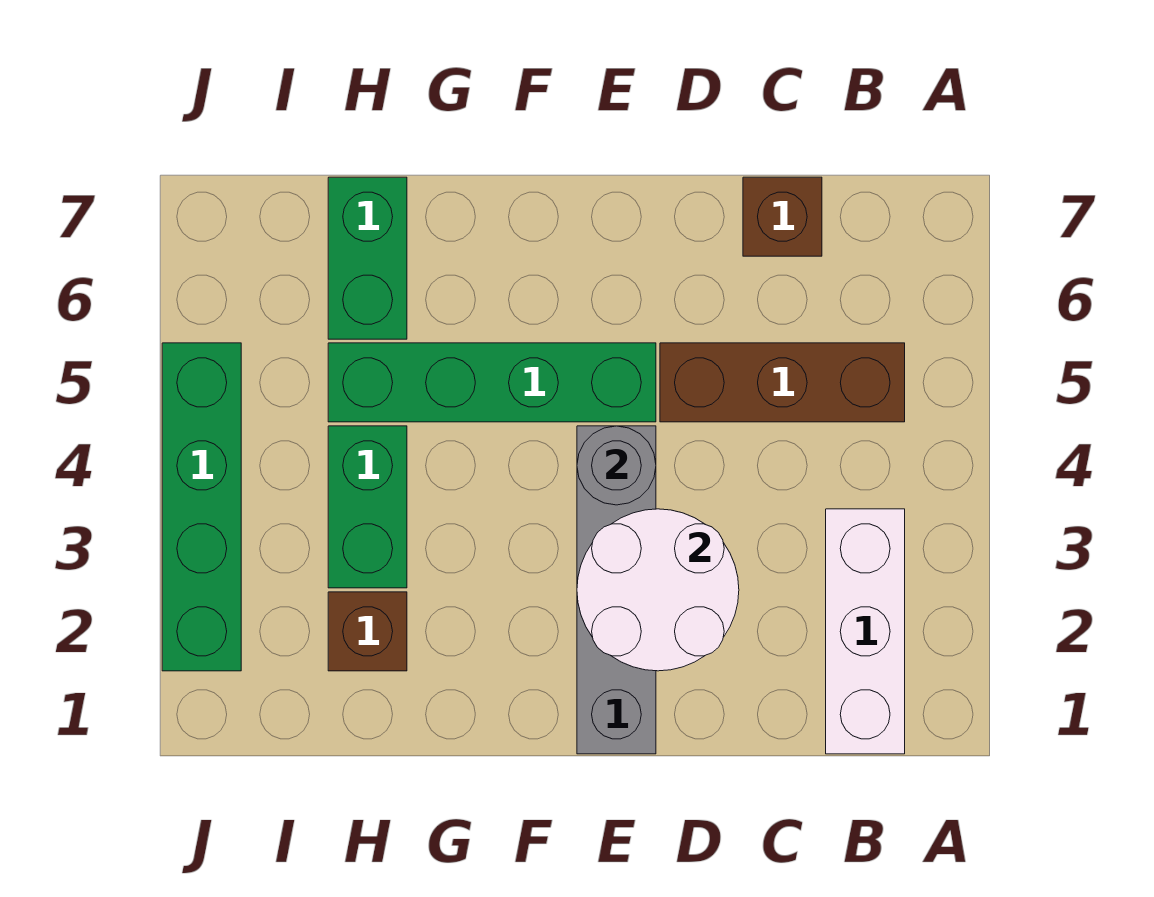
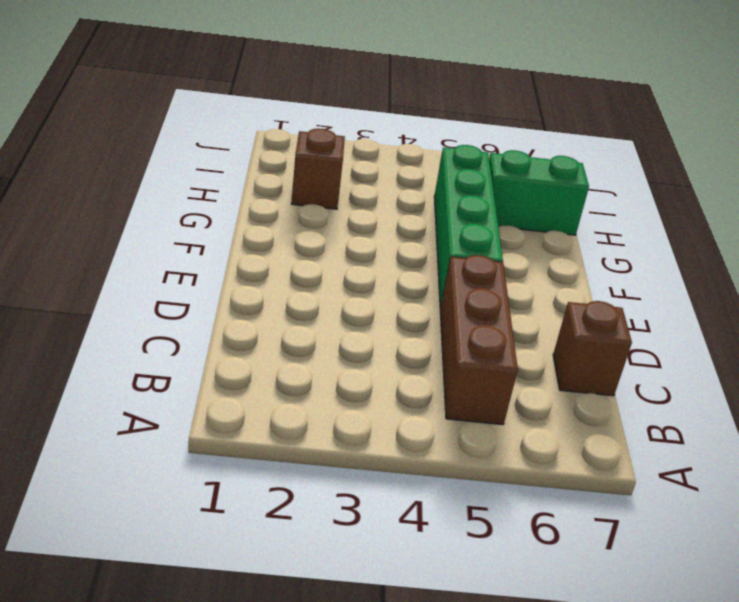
none -> white brick B1:B3 level 1
none -> grey brick E1:E4 level 1

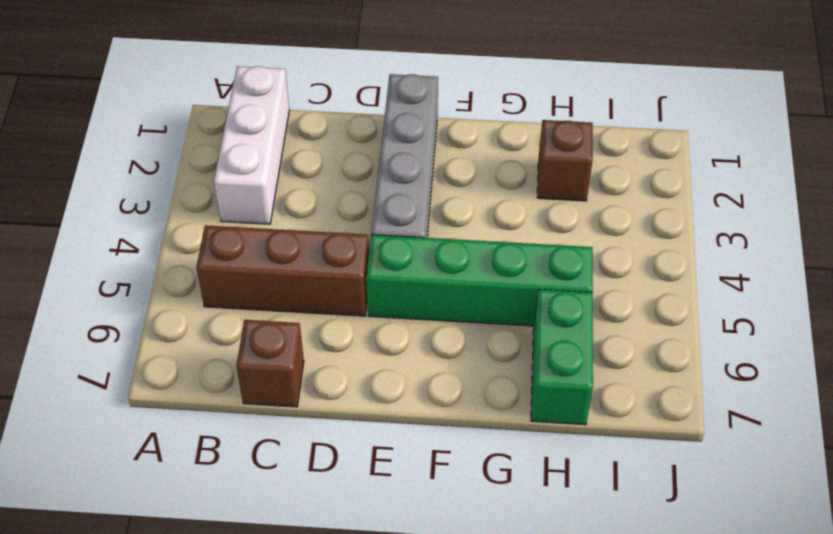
none -> green brick H3:H4 level 1
none -> green brick J2:J5 level 1

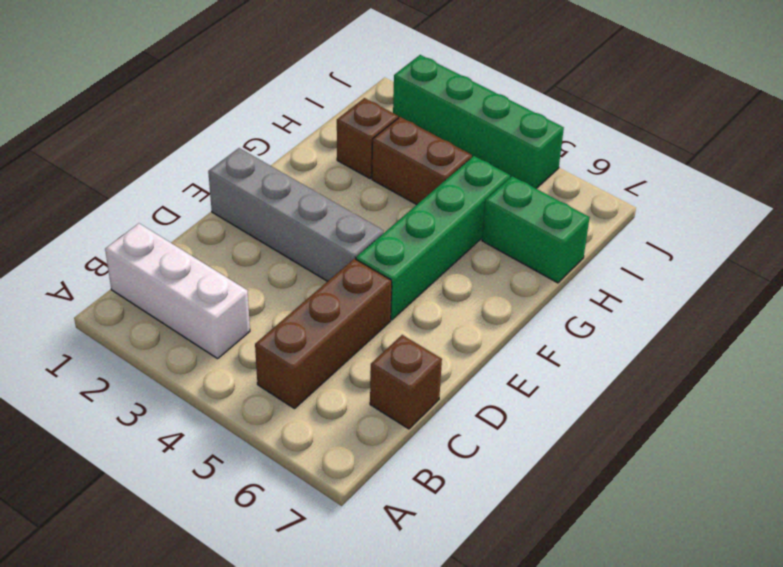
brown brick H3:H4 level 1 -> green brick H3:H4 level 1
none -> white round brick D2:E3 level 2
none -> grey round brick E4 level 2

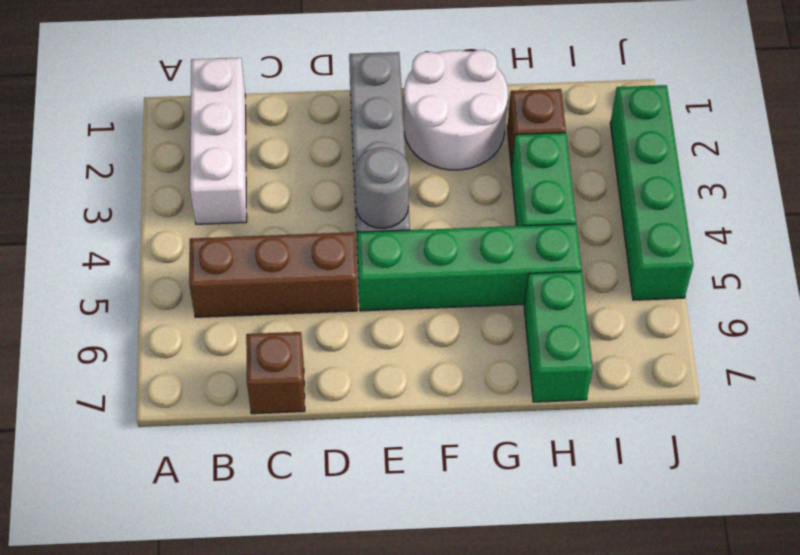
white round brick F1:G2 level 1 -> white round brick D2:E3 level 2

